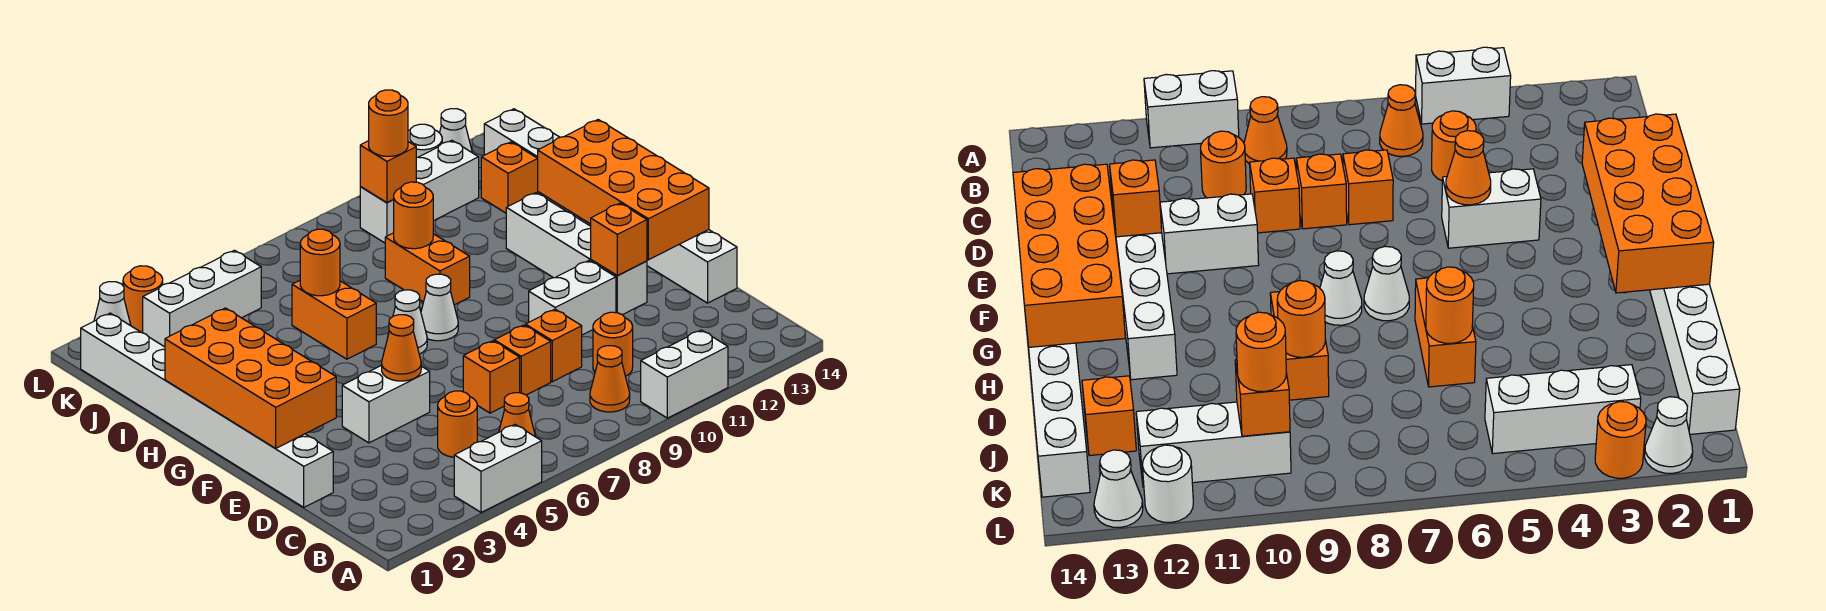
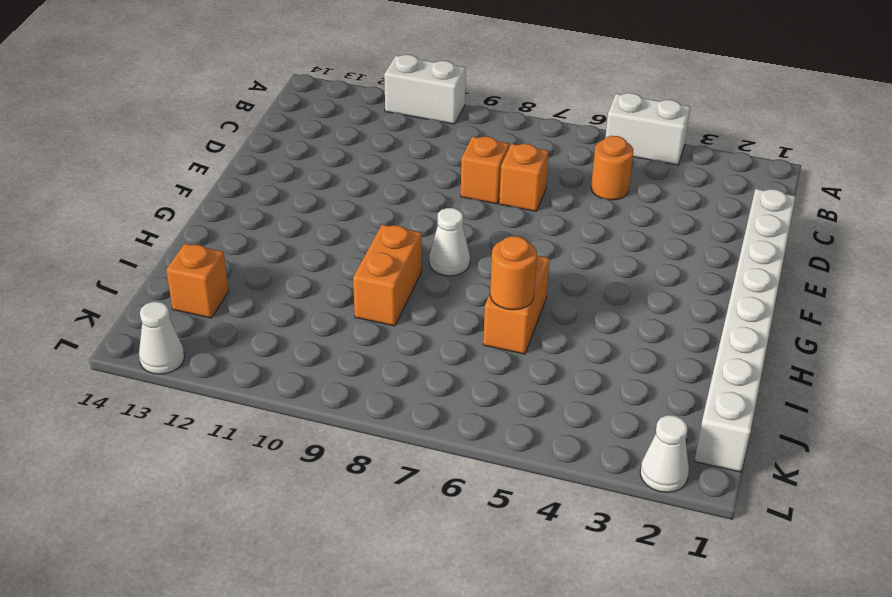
none -> orange cone B6 level 1
none -> orange cone B9 level 1
none -> orange round brick C10 level 1
none -> orange brick D9 level 1

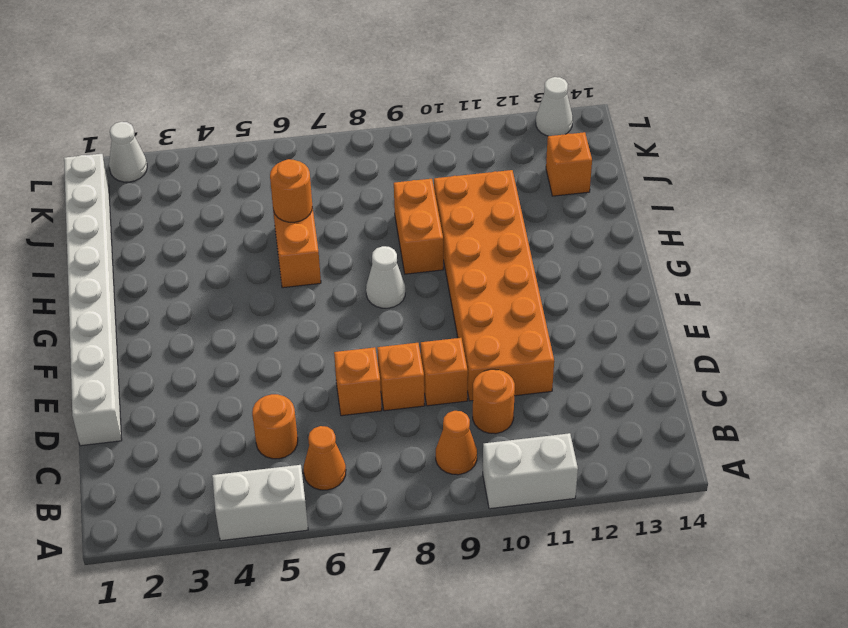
orange brick D10:I11 level 1 -> white brick E10:E11 level 1
none -> white brick D14:K14 level 1
none -> white brick E4:E5 level 1
none -> white brick E12:H12 level 1
none -> white cone G7 level 1

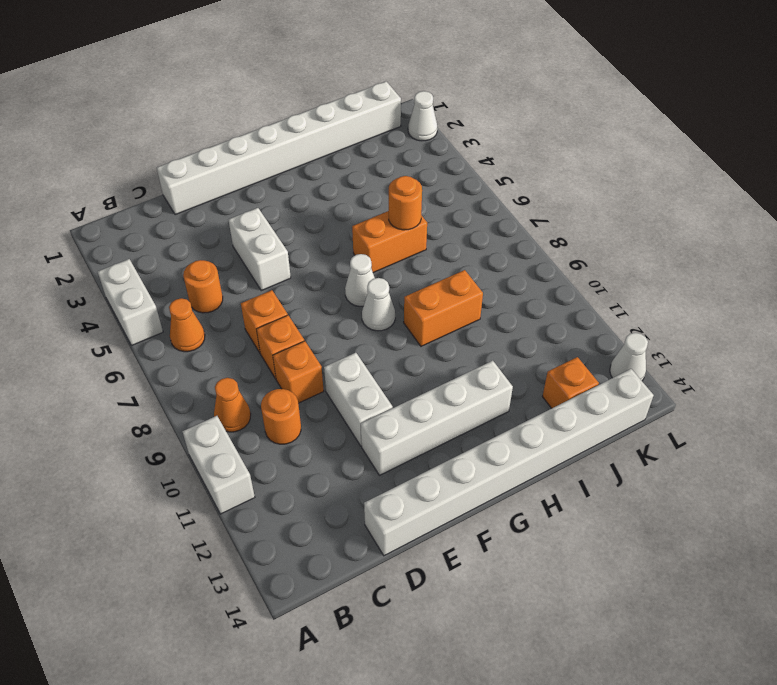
none -> white brick K3:K5 level 1
none -> white brick K10:K12 level 1
none -> orange round brick L3 level 1
none -> white round brick L12 level 1

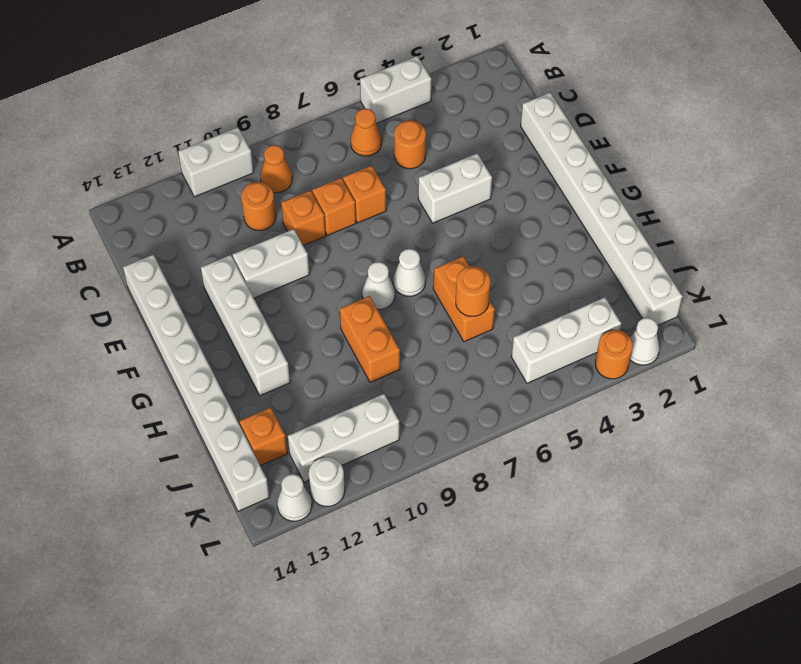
none -> orange brick E1:H2 level 2
none -> orange cone E5 level 2
none -> orange brick E12 level 2
none -> orange brick E13:H14 level 2

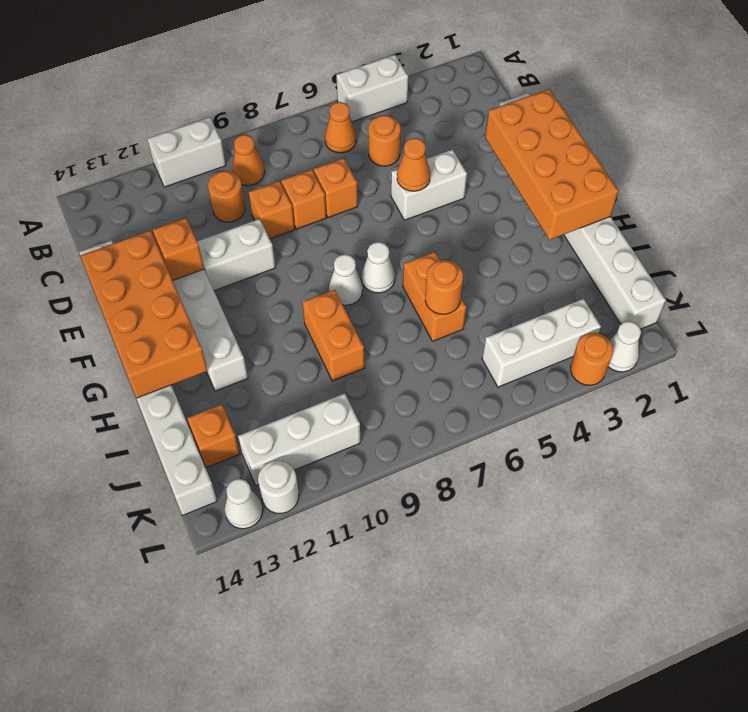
none -> orange round brick I9 level 2
none -> orange brick K10 level 2
none -> orange round brick K10 level 3

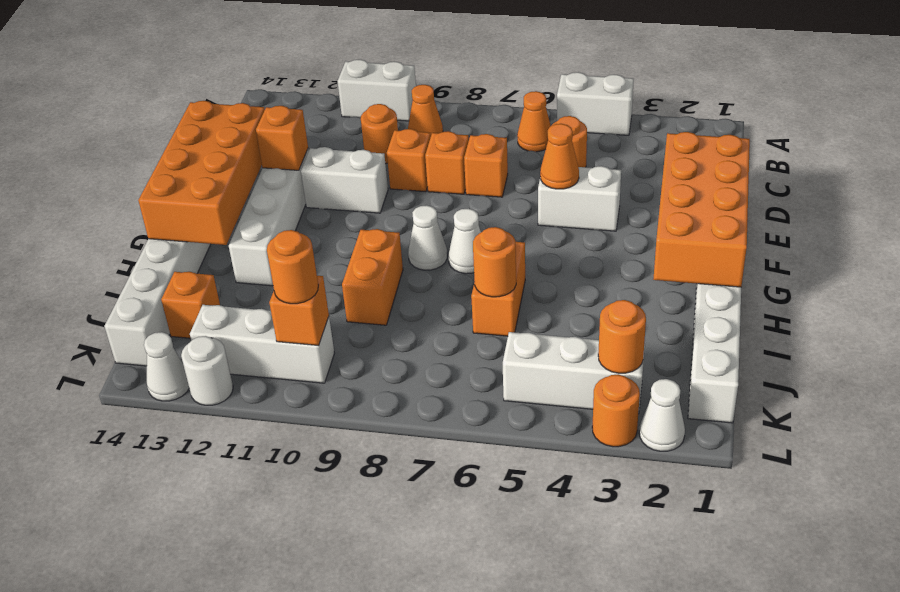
orange round brick K3 level 2 -> orange round brick I9 level 2

